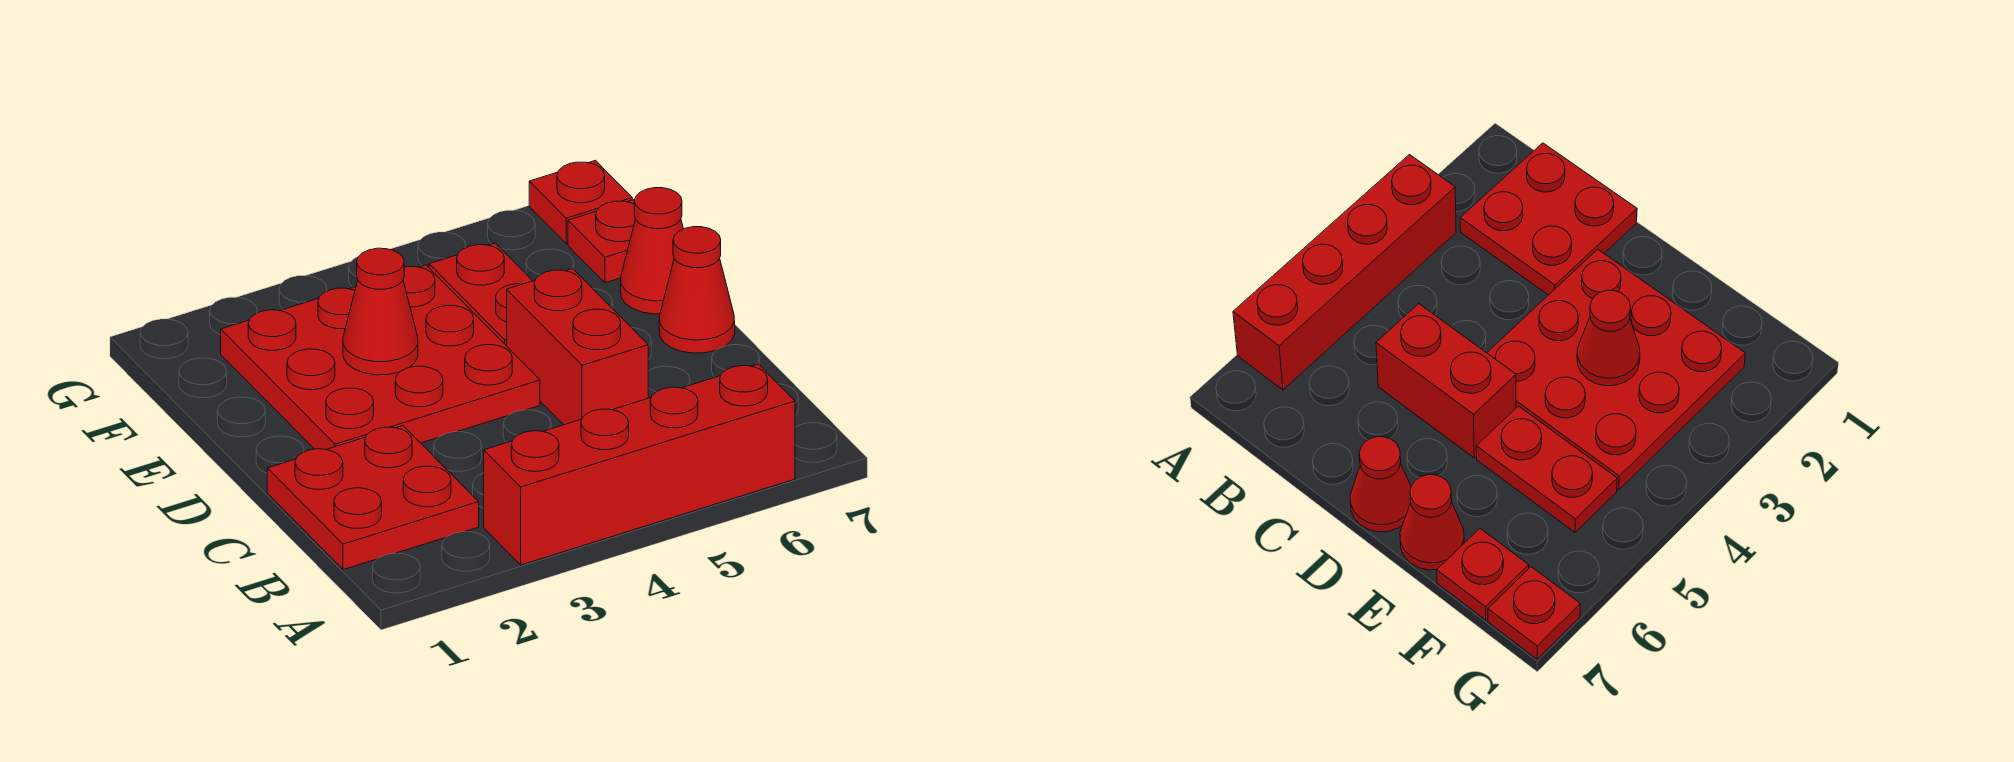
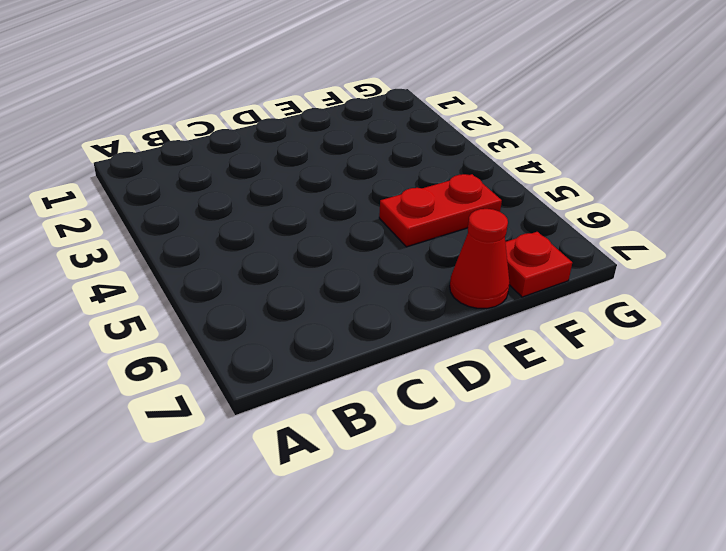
none -> red brick A3:A6 level 1
none -> red plate B1:C2 level 1

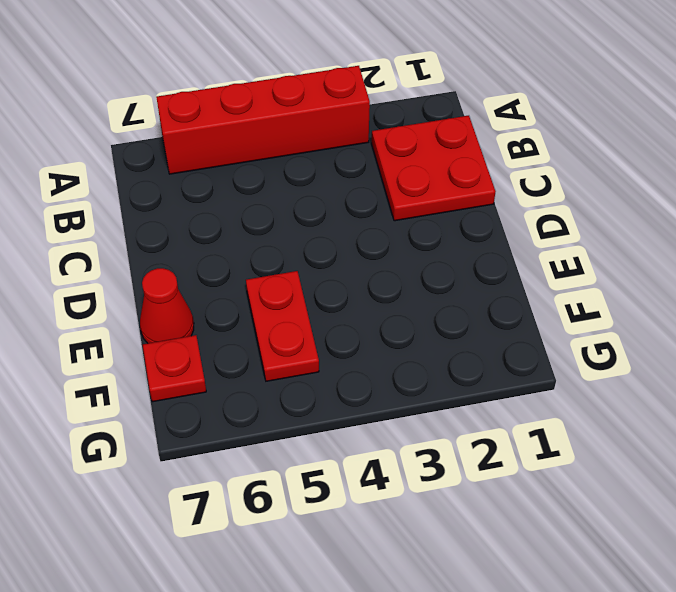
none -> red brick C5:D5 level 1
none -> red plate D2:F4 level 1

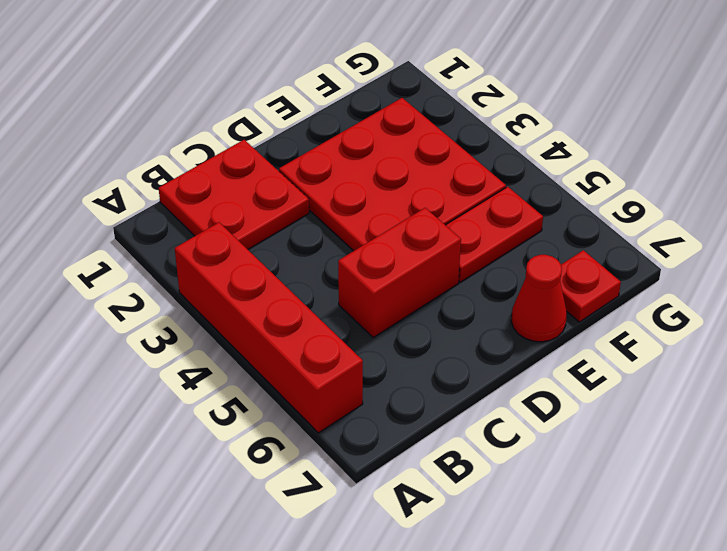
none -> red cone D7 level 1
none -> red plate G7 level 1

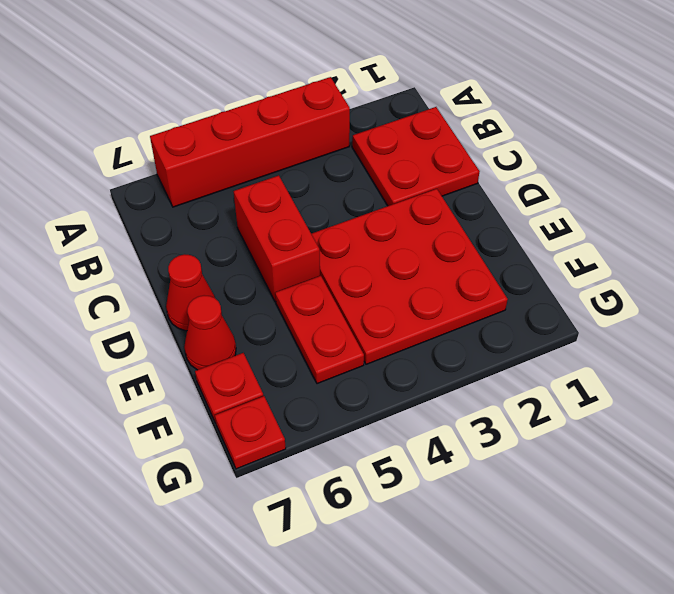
none -> red cone E3 level 2

